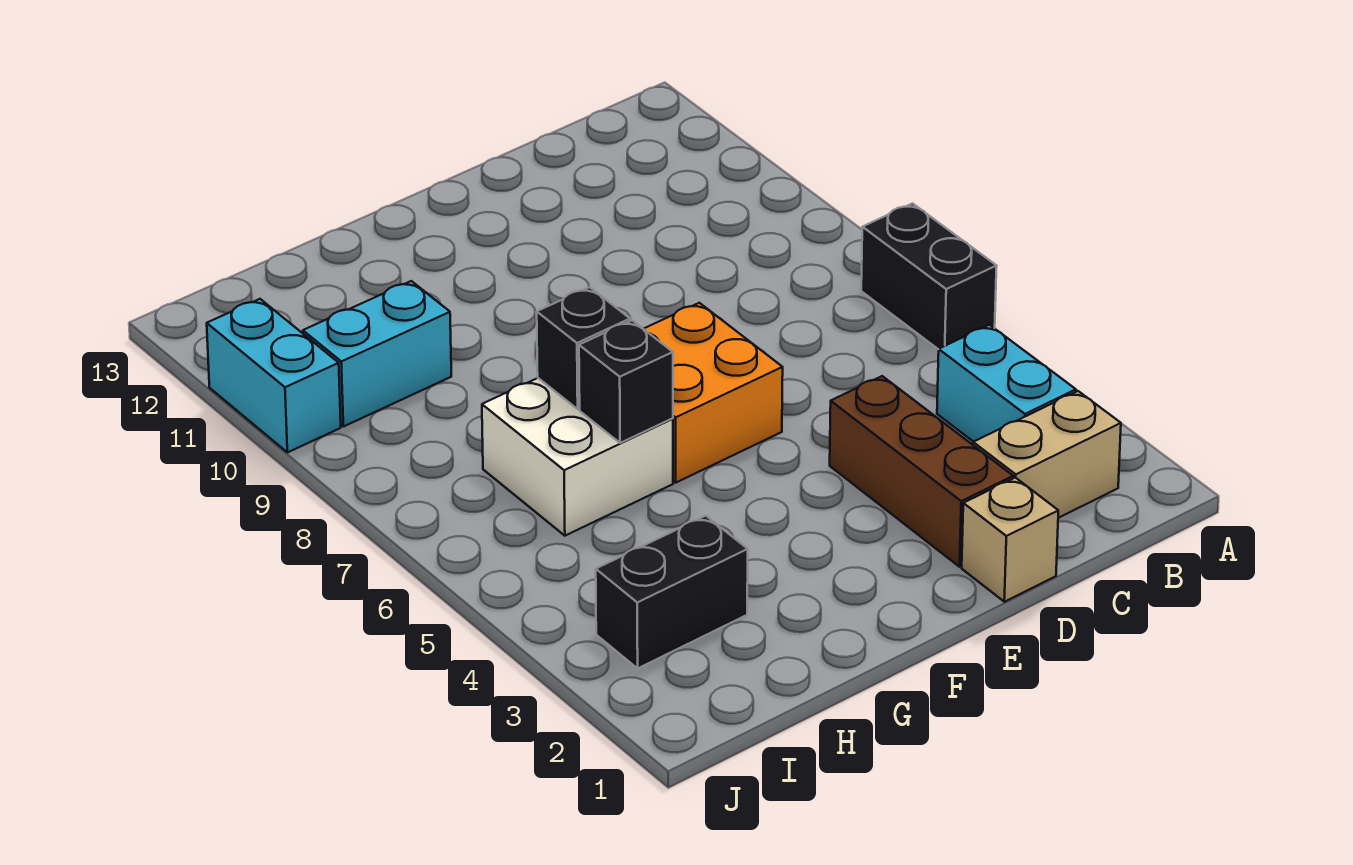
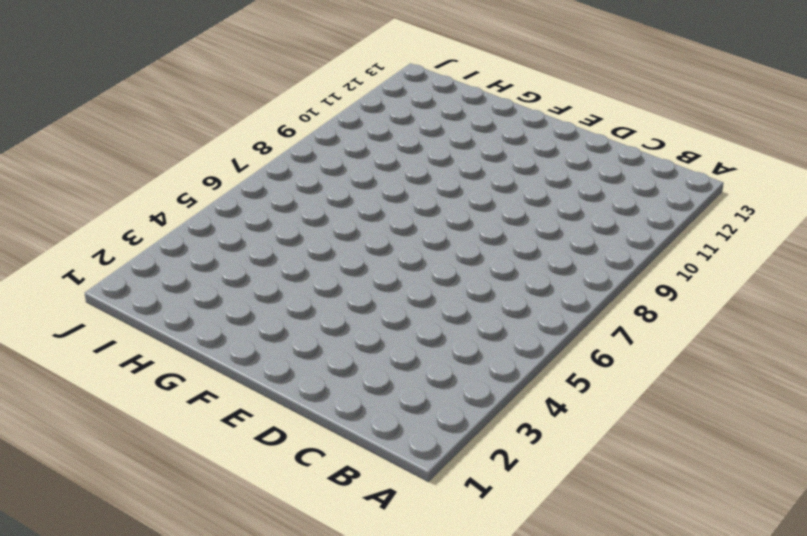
none -> black brick A6:A7 level 1
none -> tan brick B2:C2 level 1
none -> cyan brick B3:B4 level 1

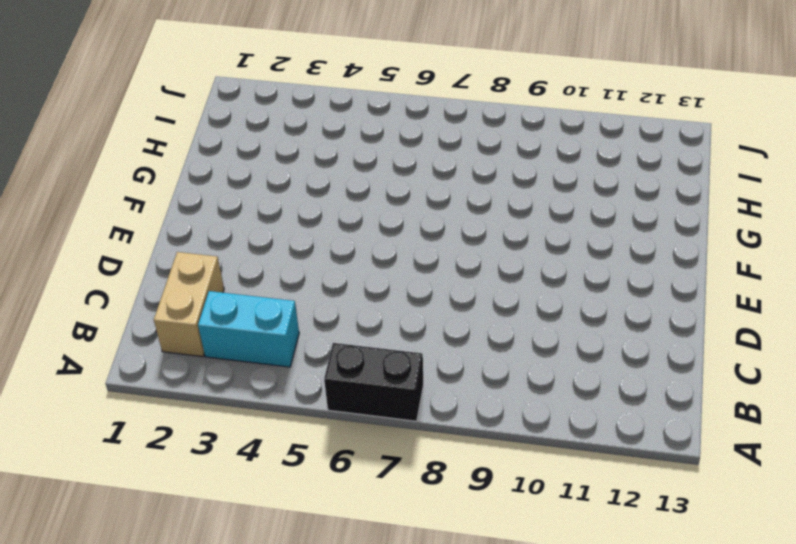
none -> tan brick D1 level 1
none -> brown brick D2:D4 level 1
none -> orange brick E6:F7 level 1

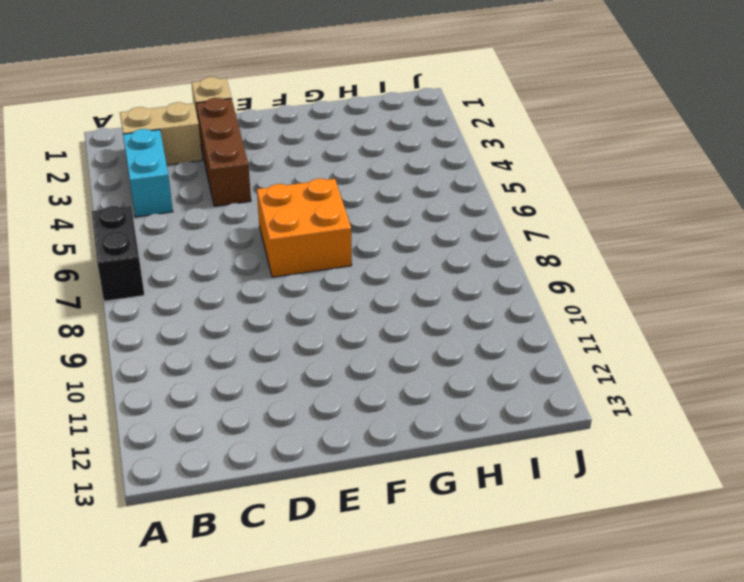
none -> white brick G6:H7 level 1
none -> black brick H3:I3 level 1
none -> cyan brick H10:I10 level 1

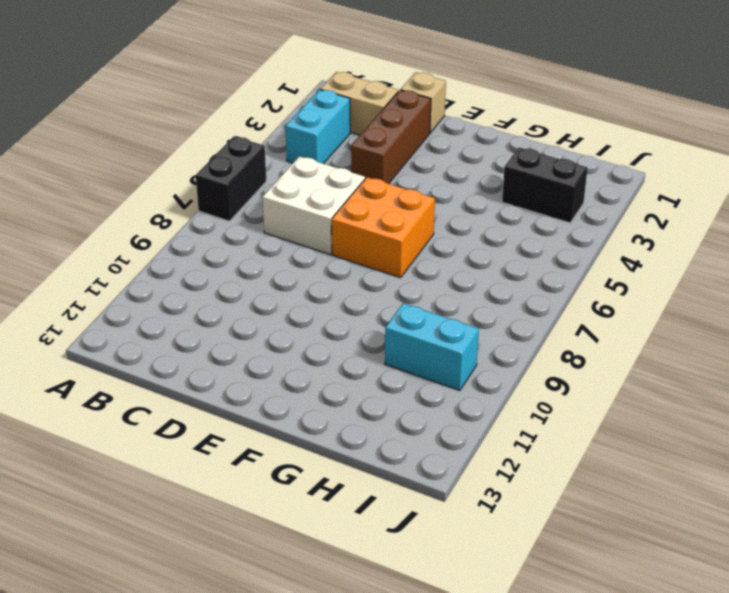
white brick C6:D7 level 1 -> white brick G6:H7 level 1
none -> cyan brick J10:J11 level 1
none -> black brick G6 level 2
none -> black brick G7 level 2

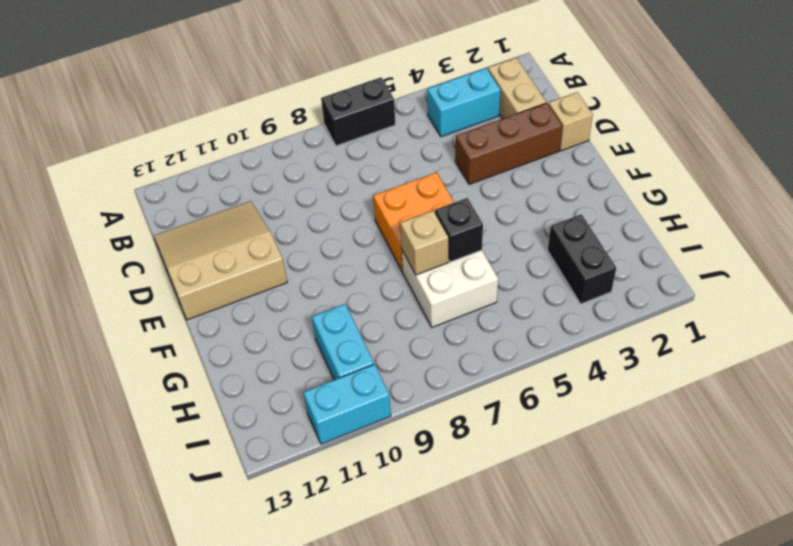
tan slope C11:E13 level 1 top E -> none
tan brick G7 level 2 -> black brick G7 level 2

